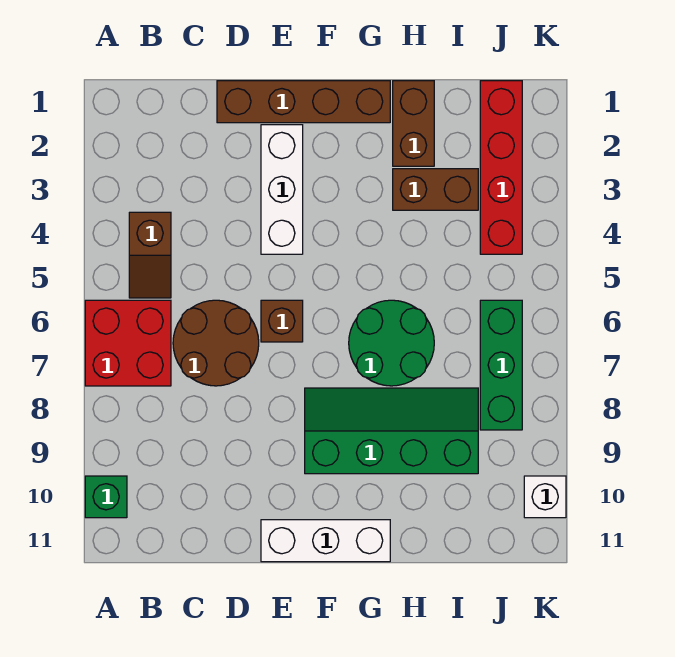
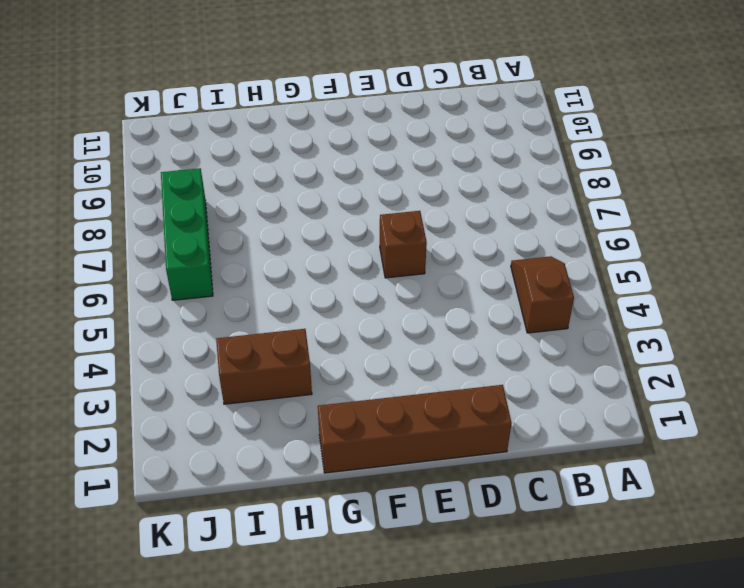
none -> red brick A6:B7 level 1
none -> green brick A10 level 1
none -> brown round brick C6:D7 level 1

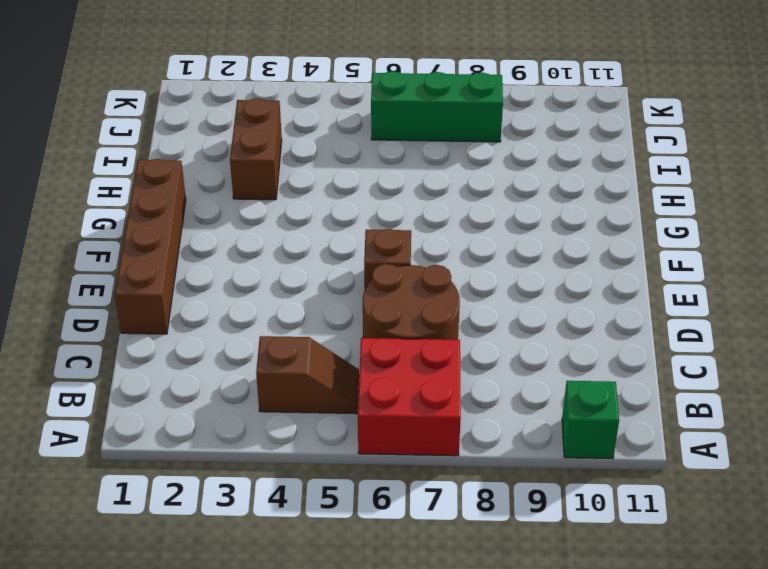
none -> white brick E2:E4 level 1
none -> white brick E11:G11 level 1
none -> green slope F8:I9 level 1 top 9

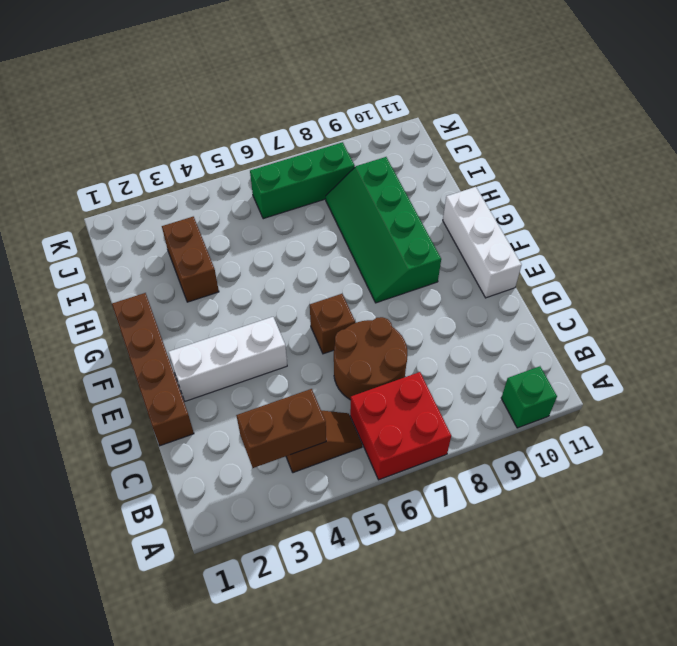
brown brick B3:B4 level 2 -> brown brick H1:H2 level 1
none -> green round brick G6:H7 level 1
none -> red brick J1:J4 level 1
none -> white brick K10 level 1

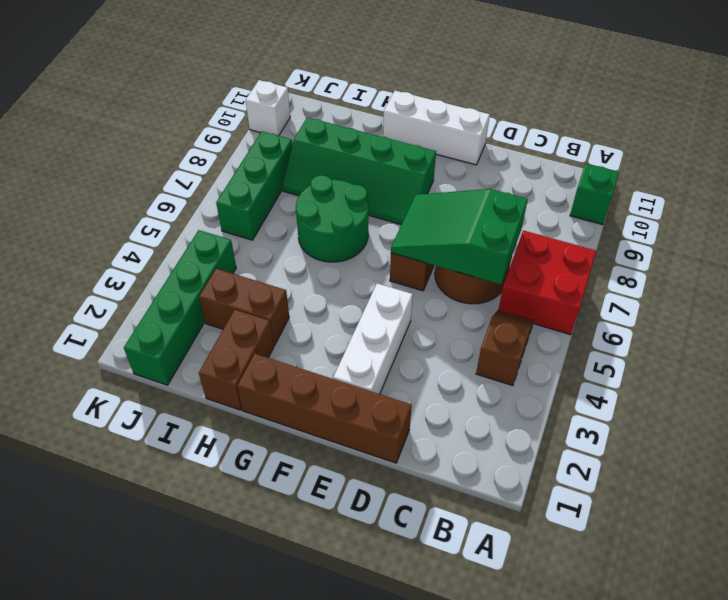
green slope C6:E7 level 2 top C -> none
green brick J1:J4 level 1 -> red brick J1:J4 level 1

